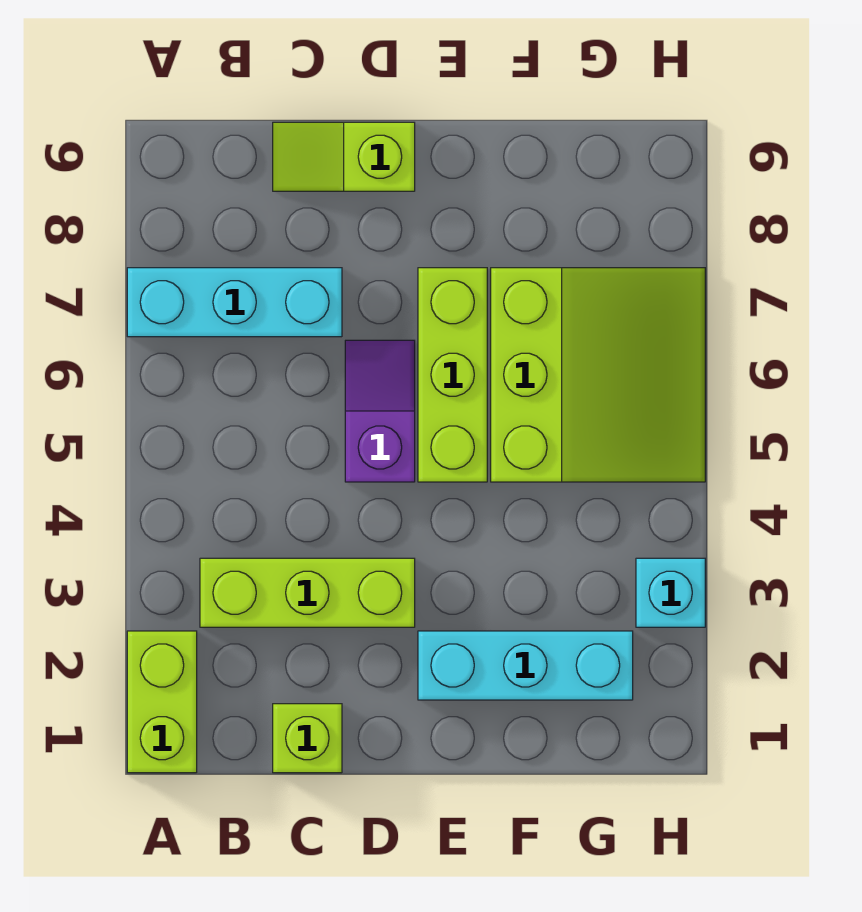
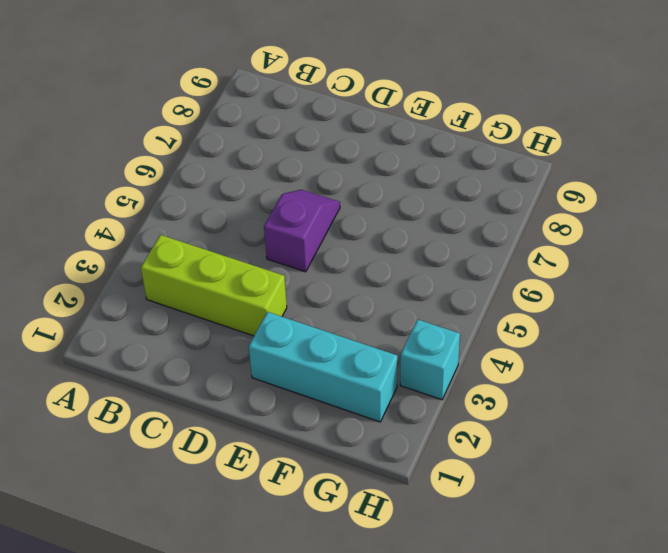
none -> lime brick A1:A2 level 1
none -> cyan brick A7:C7 level 1

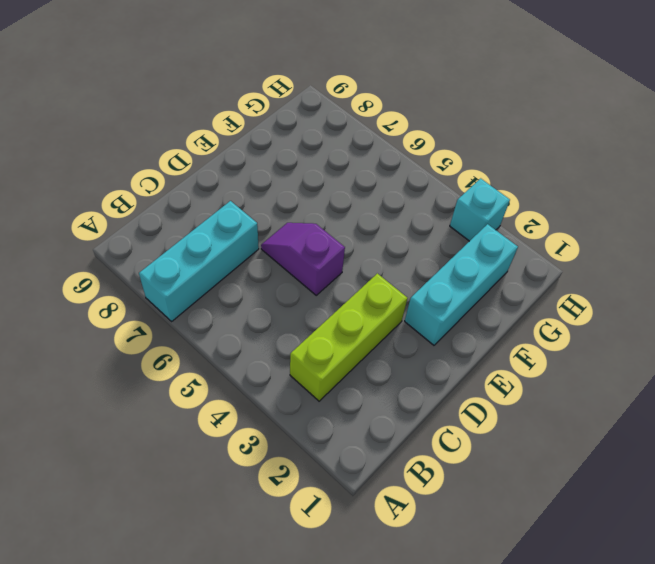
none -> lime brick A1:A2 level 1
none -> lime brick C1 level 1

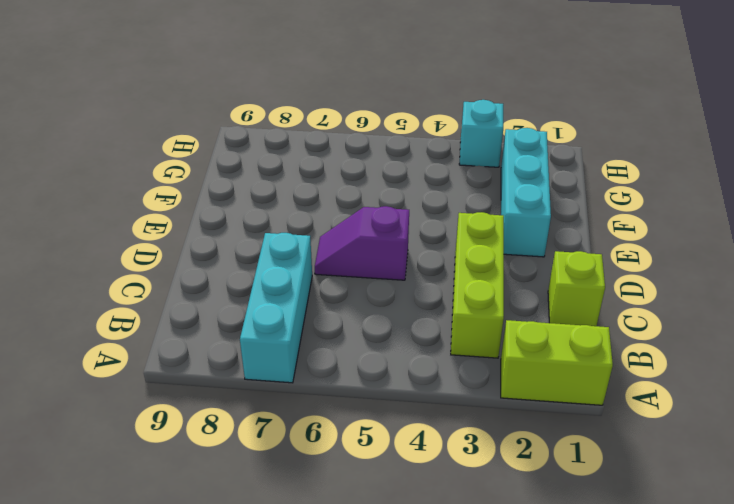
none -> lime slope C9:D9 level 1 top D
none -> lime brick E5:E7 level 1

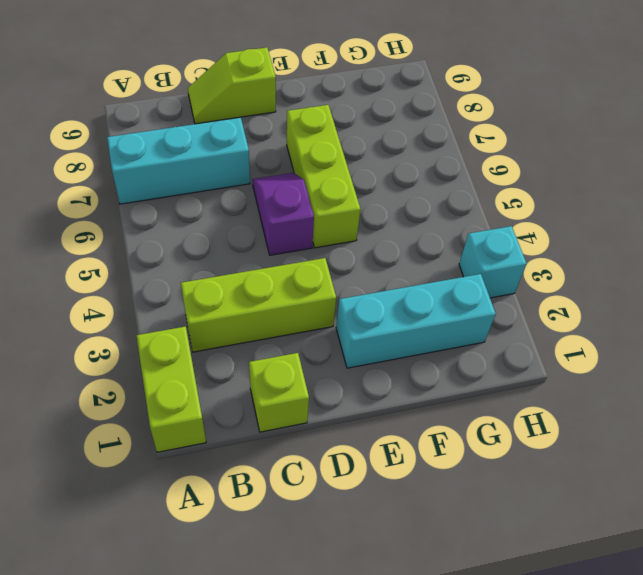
none -> lime slope F5:H7 level 1 top F

